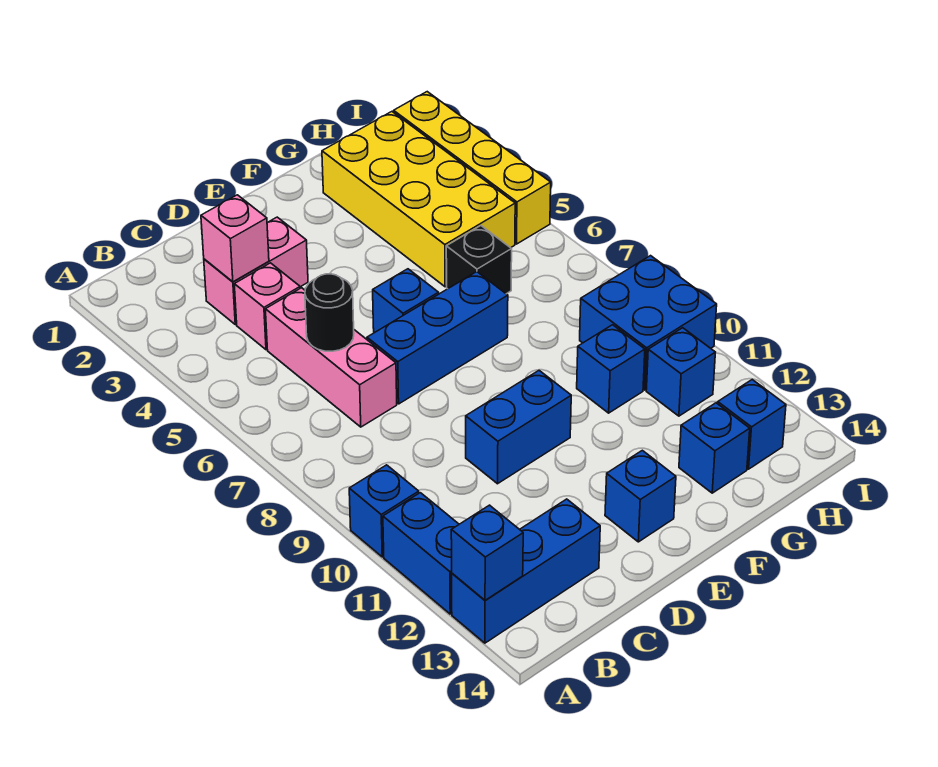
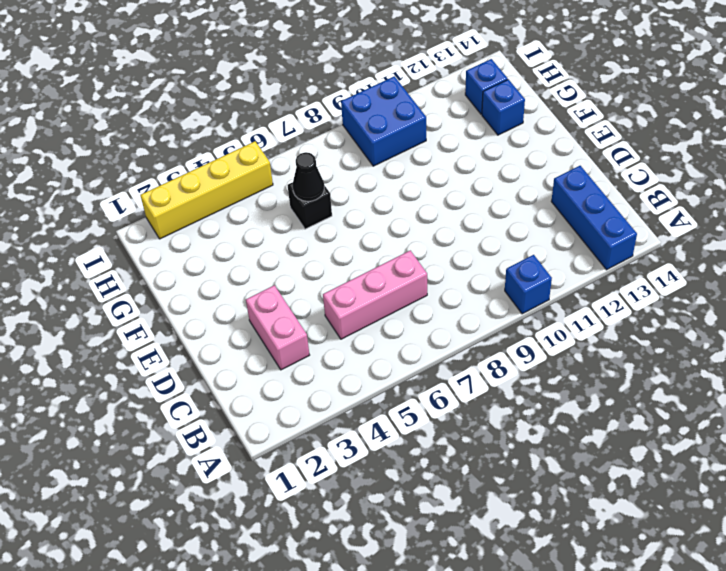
black cone G6 level 2 -> none
none -> blue brick A11:A12 level 1
none -> pink brick C4 level 1
none -> blue brick D7:F7 level 1

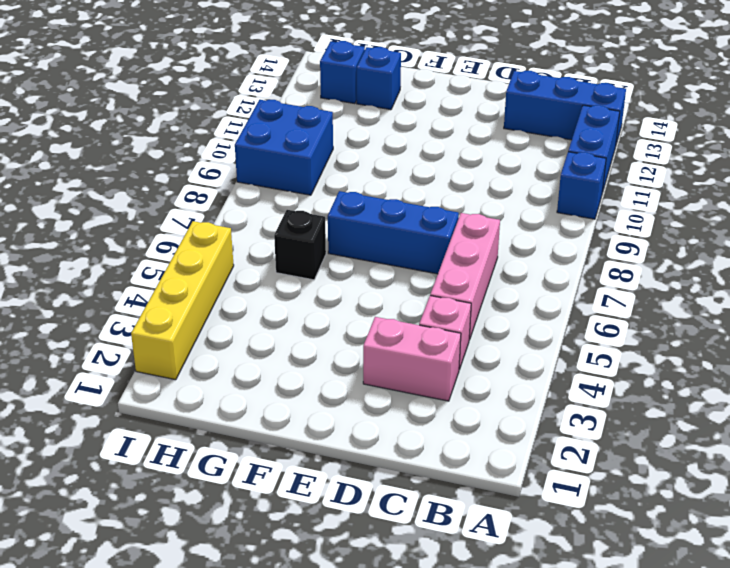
none -> blue brick D10:E10 level 1
none -> blue brick E6 level 1
none -> blue brick E13 level 1

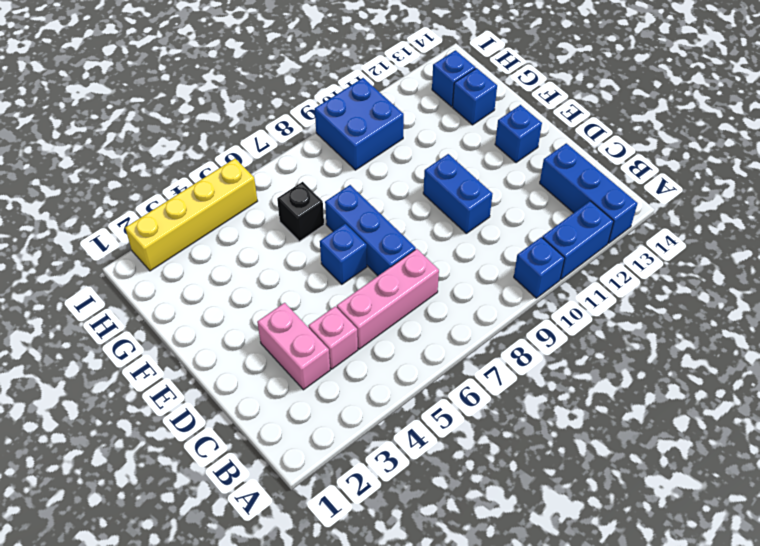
none -> yellow brick G2:H5 level 1
none -> blue brick G10 level 1
none -> blue brick H11 level 1

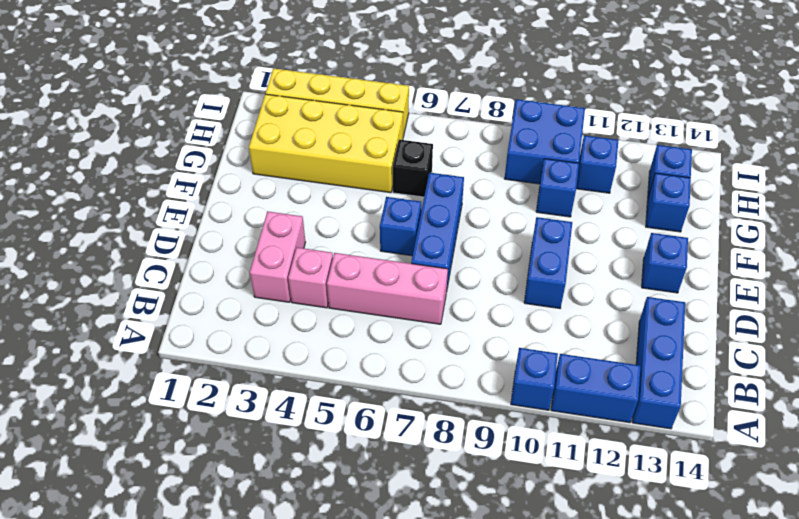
none -> blue brick A13 level 2
none -> pink brick C3 level 2
none -> black round brick C6 level 2

